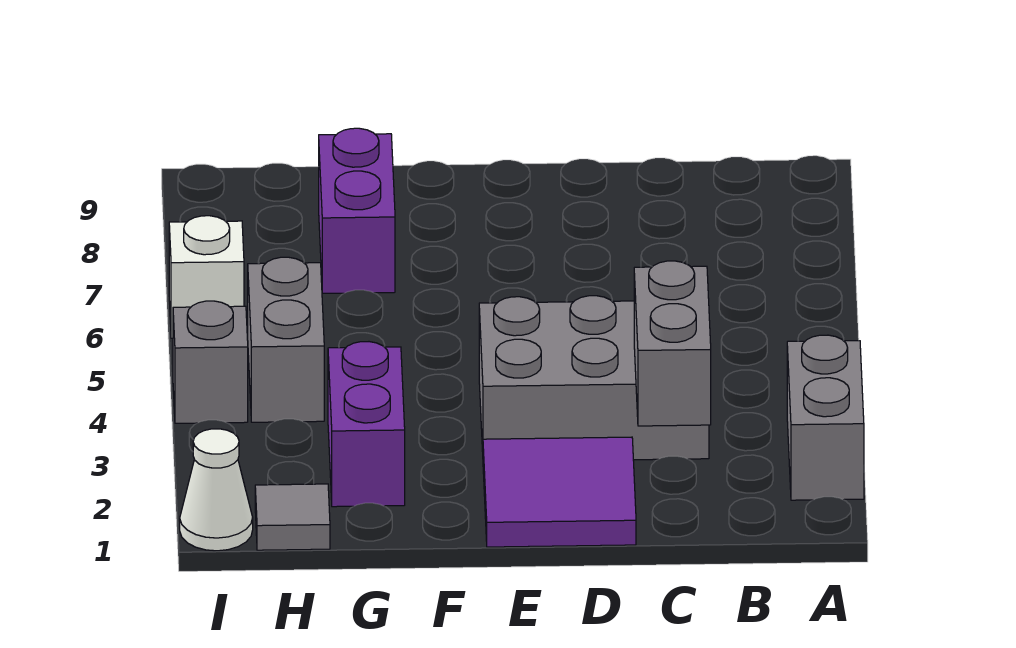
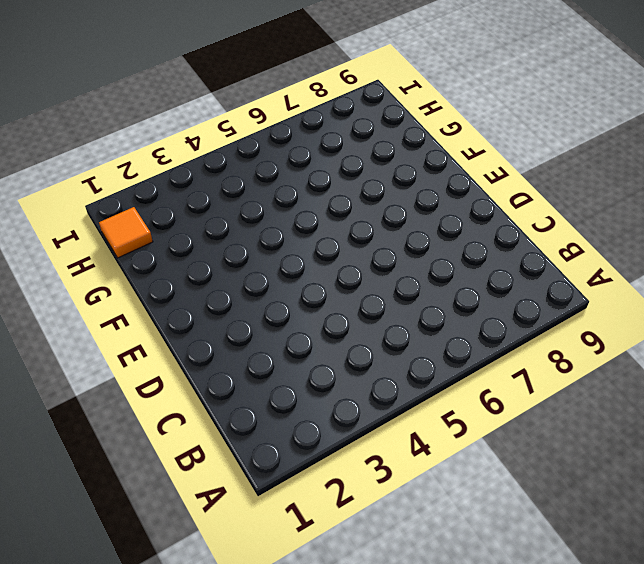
orange tile H1 level 1 -> grey tile H1 level 1
none -> grey brick A2:A3 level 1
none -> grey brick C3:E4 level 1

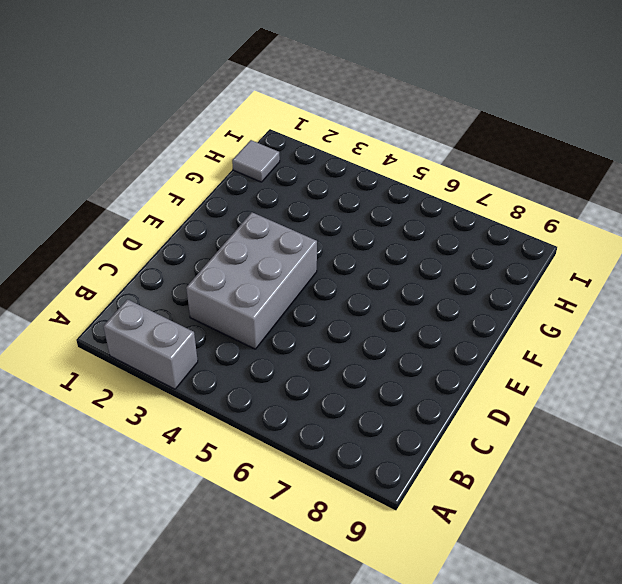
none -> purple tile D1:E2 level 1
none -> purple brick G2:G3 level 1

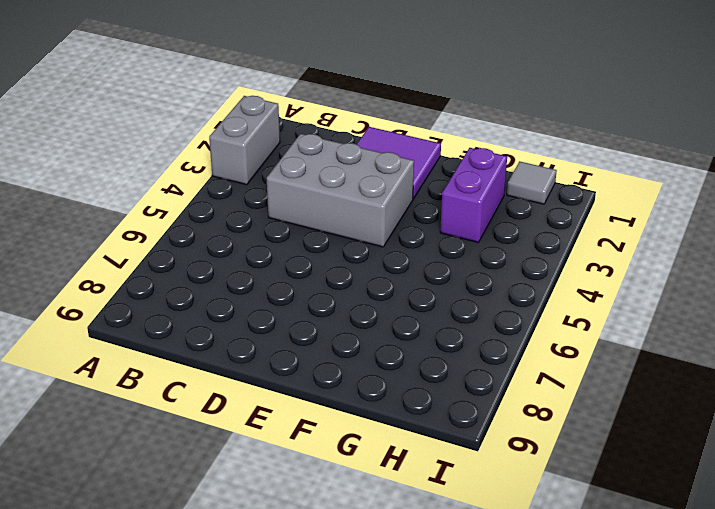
none -> purple brick G7:G8 level 1
none -> grey brick H4:H5 level 1

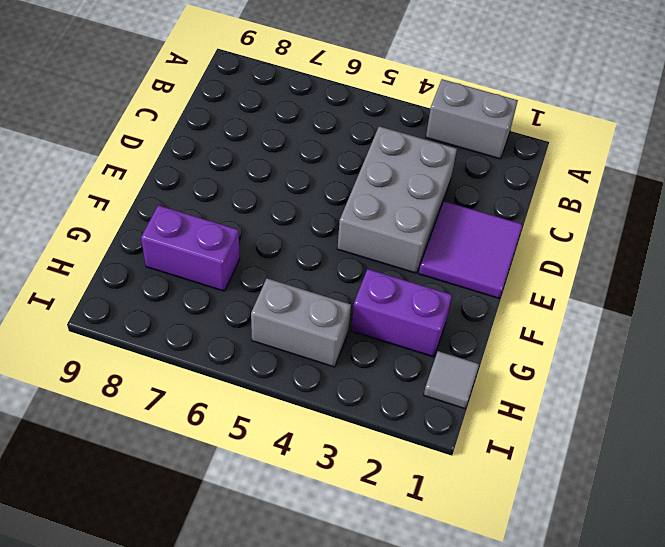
none -> white cone I1 level 1
none -> grey brick I4 level 1

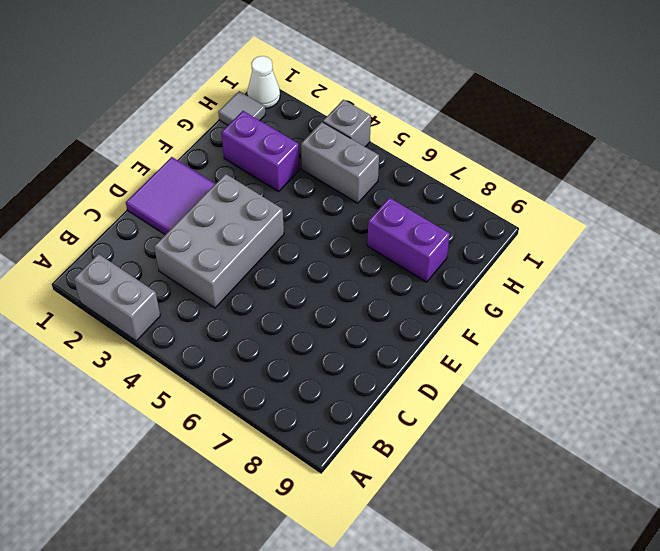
none -> white brick I6 level 1
none -> grey brick C2:C3 level 2

